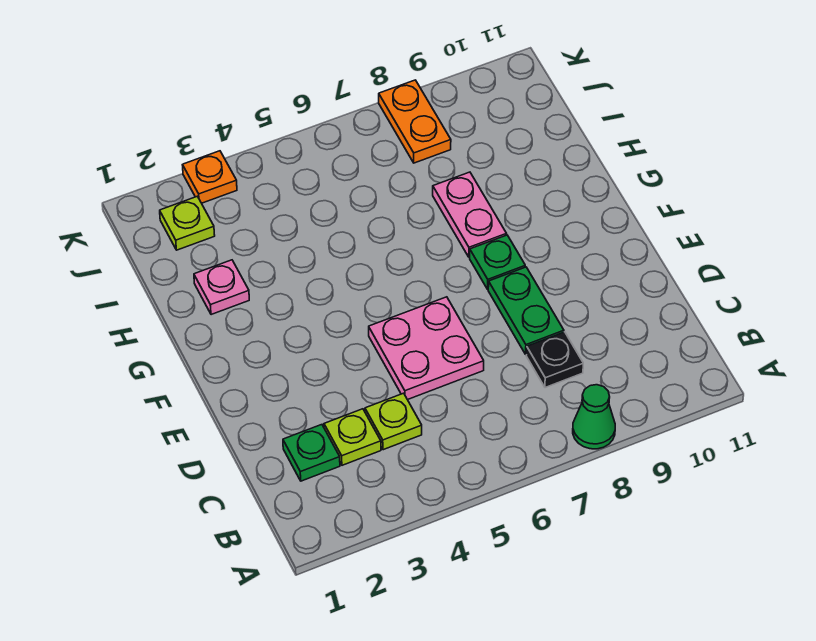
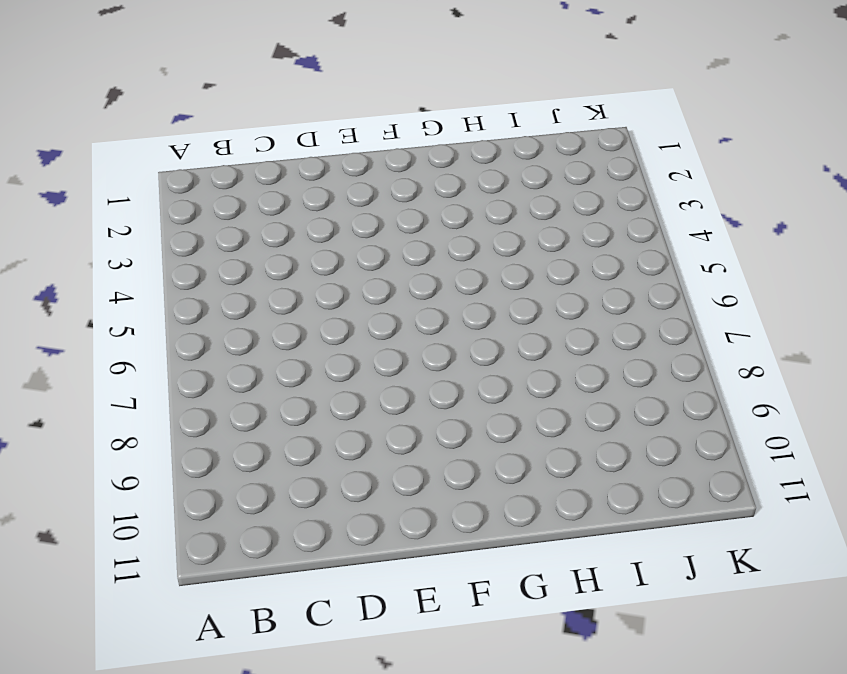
none -> green cone A8 level 1
none -> green plate C2 level 1
none -> lime plate C3 level 1

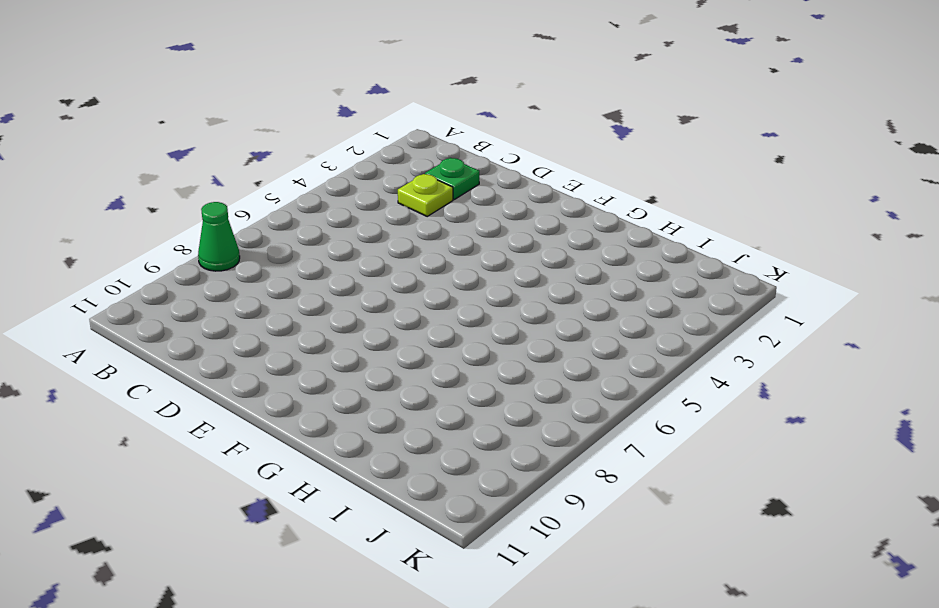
none -> lime plate C4 level 1
none -> black plate C8 level 1
none -> pink plate D5:E6 level 1

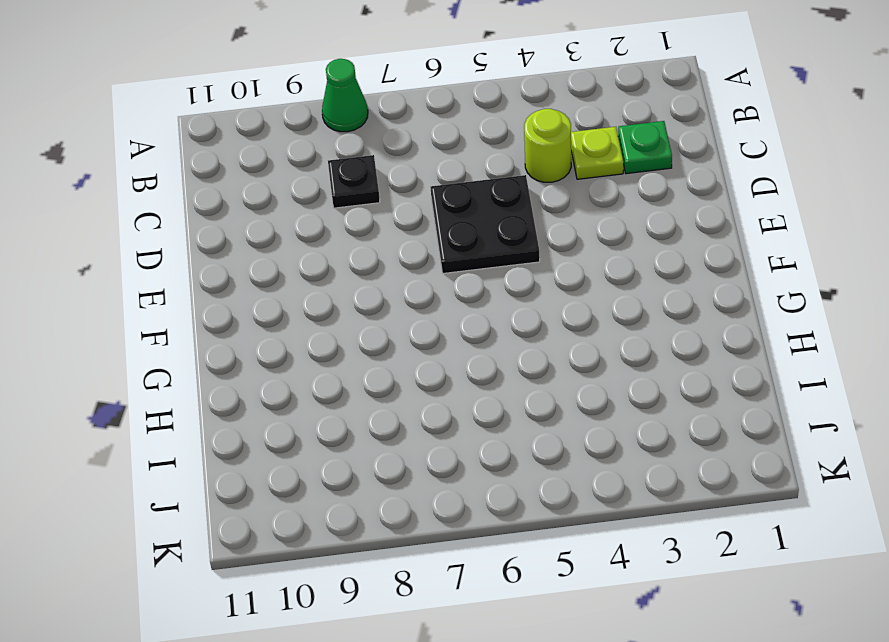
lime round brick C4 level 1 -> lime plate C4 level 1
black plate D5:E6 level 1 -> pink plate D5:E6 level 1
none -> green plate D8:E8 level 1
none -> green plate F8 level 1
none -> pink plate G8:H8 level 1

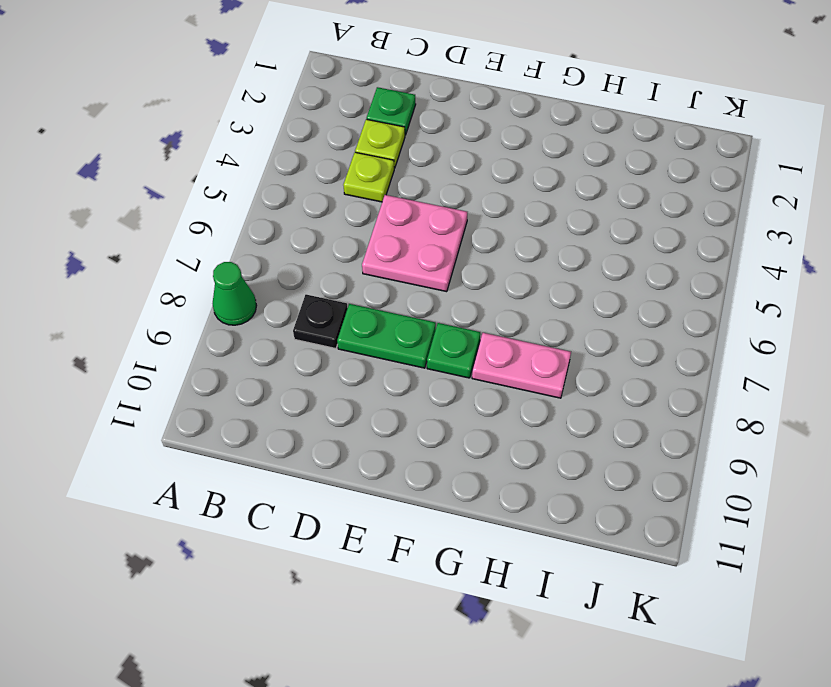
none -> pink plate H2 level 1
none -> lime plate J2 level 1
none -> orange plate J8:K8 level 1

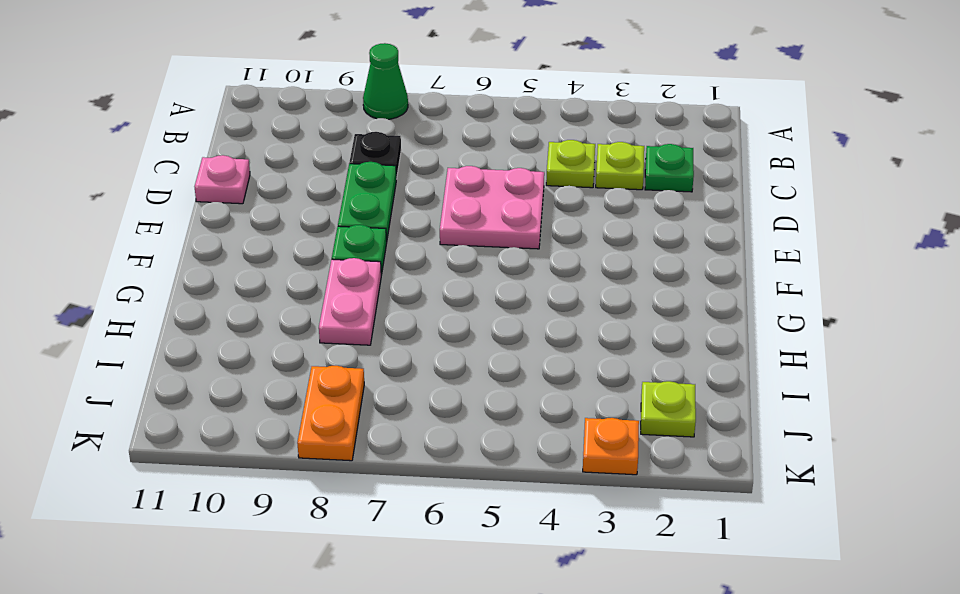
pink plate D11 level 1 -> pink plate H2 level 1

